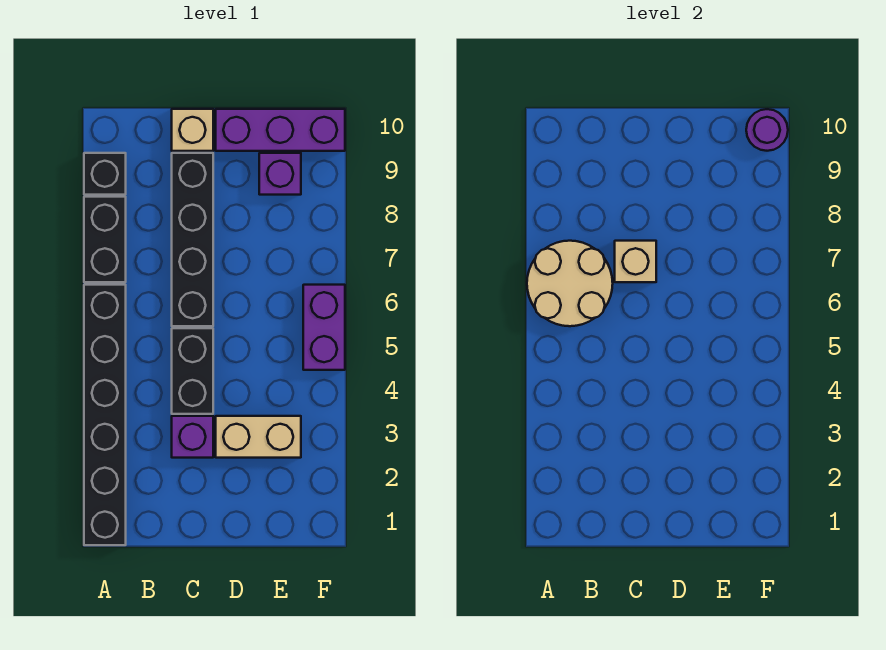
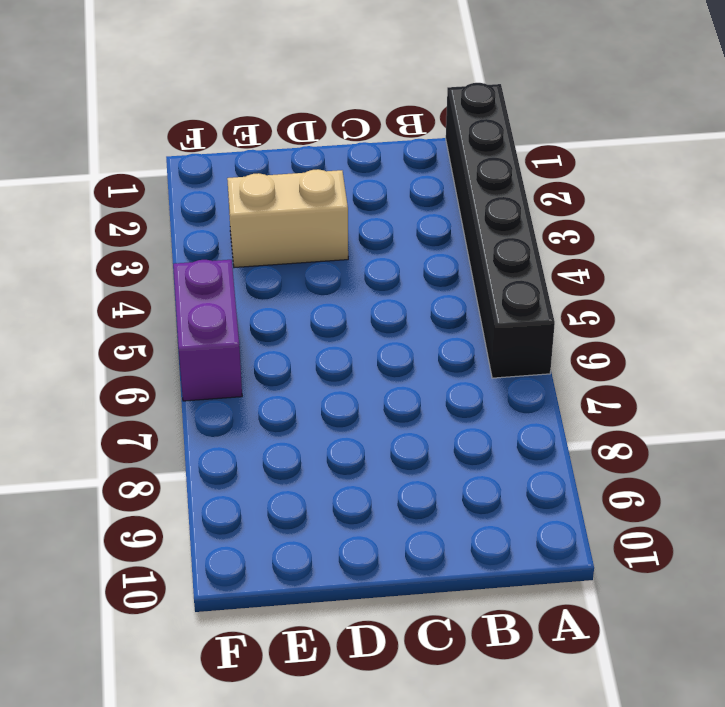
none -> black brick A7:A8 level 1
none -> black brick A9 level 1
none -> purple brick C3 level 1

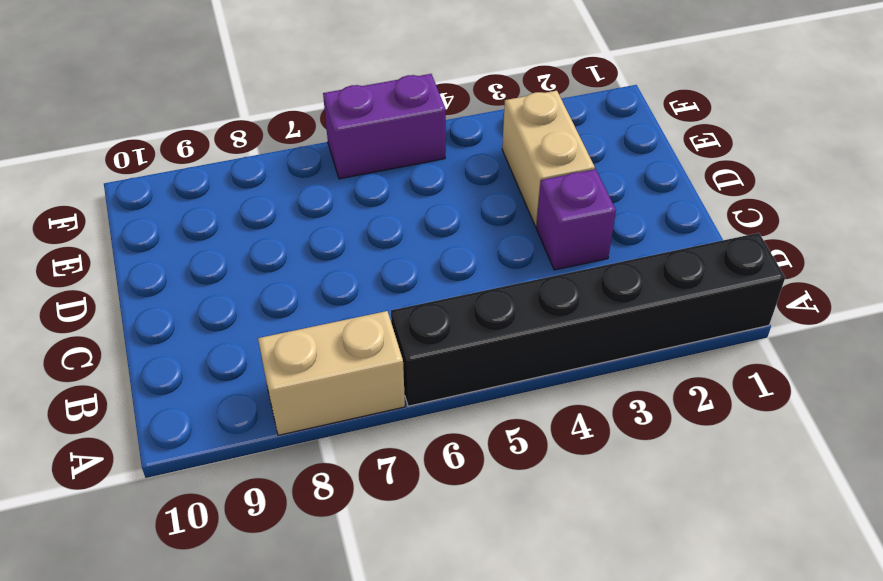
tan brick A7:A8 level 1 -> black brick A7:A8 level 1
none -> black brick A9 level 1
none -> black brick C4:C5 level 1
none -> black brick C6:C9 level 1

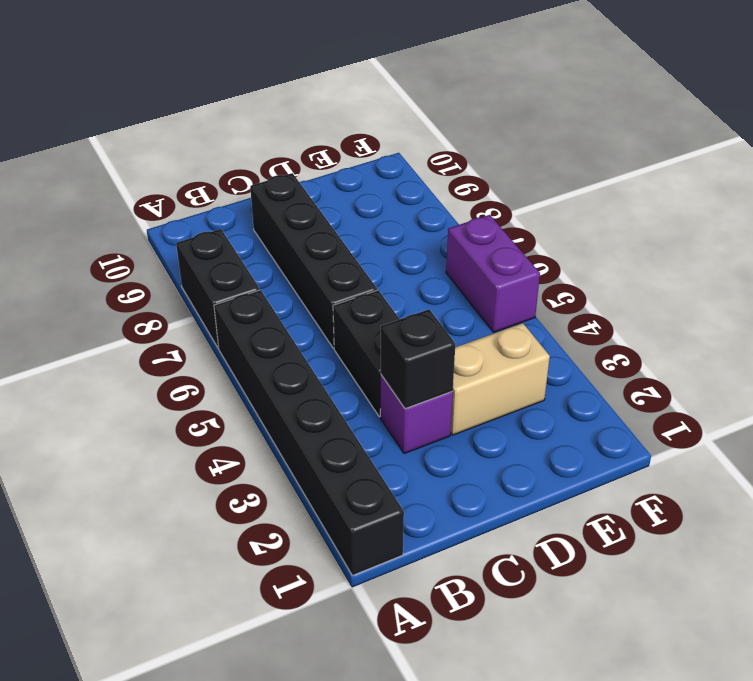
black brick C3 level 2 -> black brick A9 level 1
none -> tan brick C10 level 1
none -> purple brick D10:F10 level 1
none -> purple brick E9 level 1

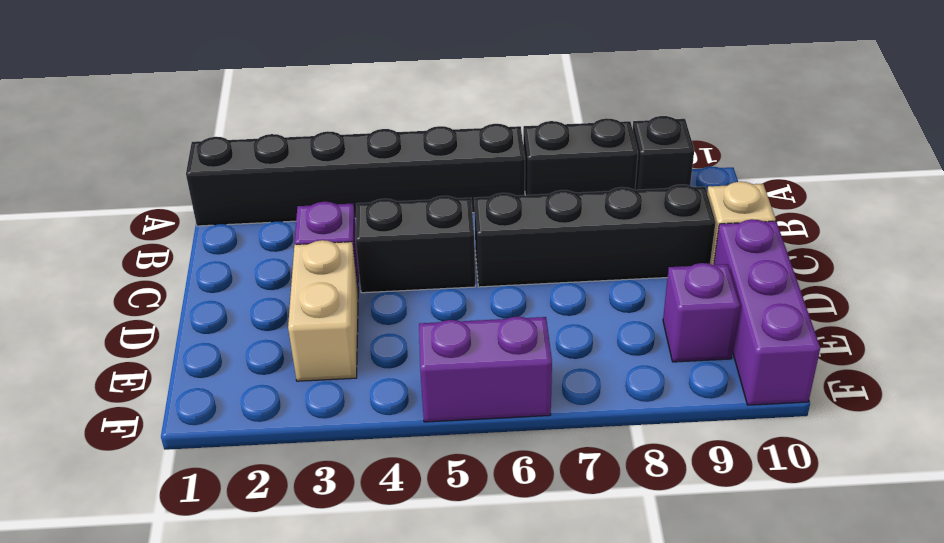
none -> tan round brick A6:B7 level 2
none -> tan brick C7 level 2
none -> purple round brick F10 level 2

